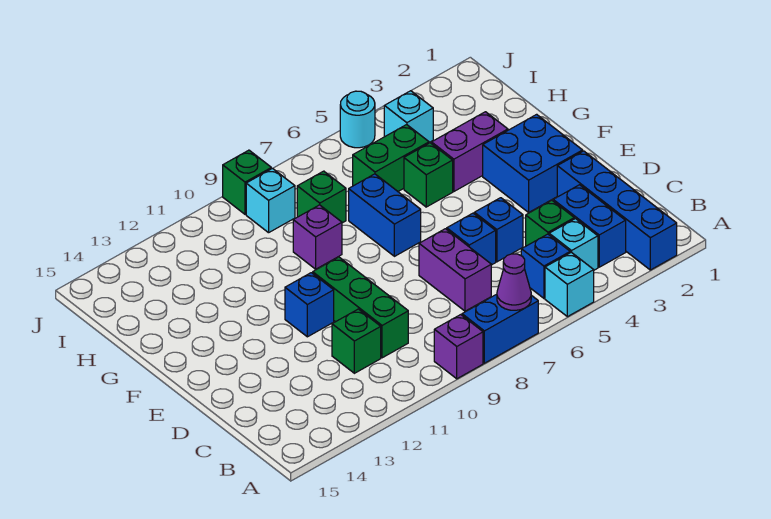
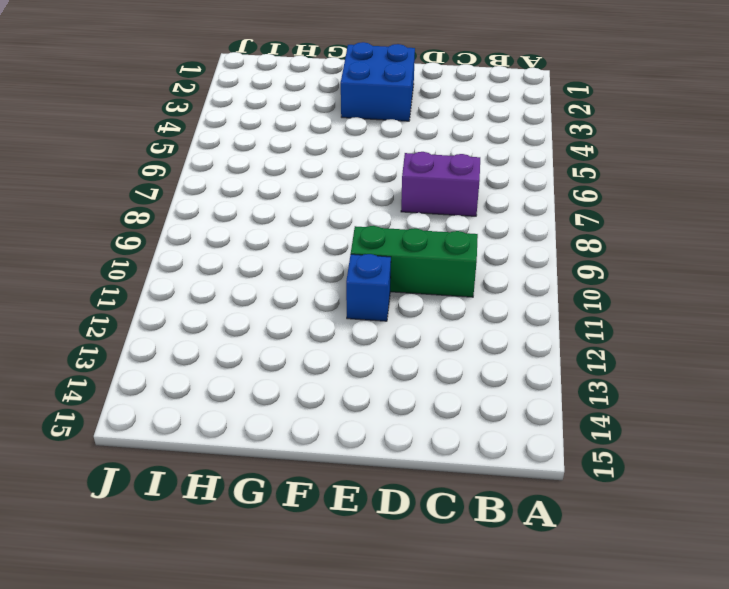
none -> blue brick A2:D2 level 1
none -> cyan brick A5 level 1
none -> blue brick A7:A8 level 1

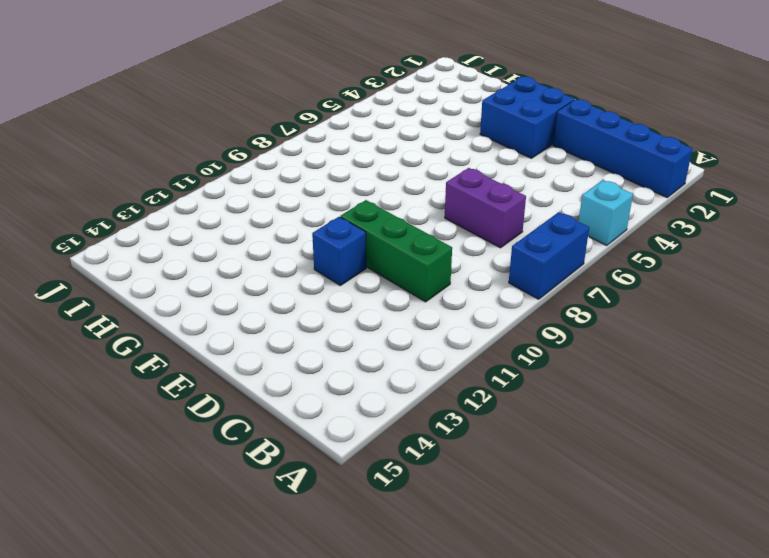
none -> purple brick A9 level 1
none -> blue brick B3:C3 level 1
none -> cyan brick B4 level 1

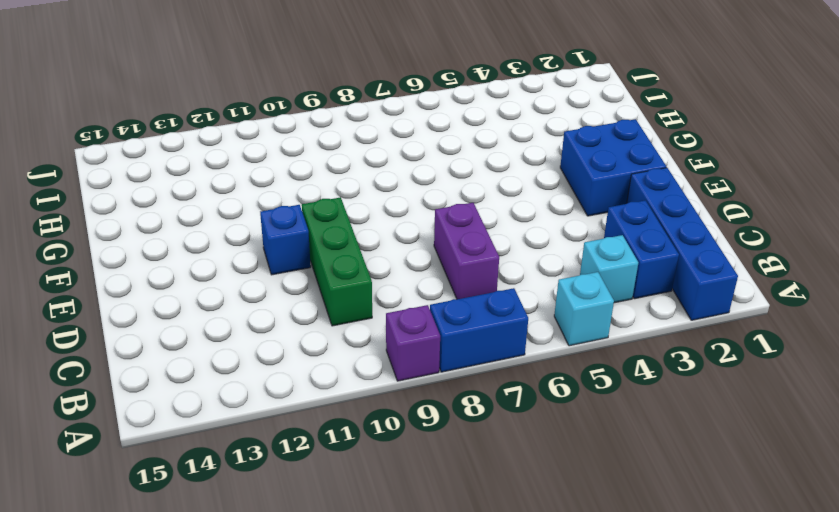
none -> blue brick B5 level 1
none -> green brick C4 level 1
none -> green brick C11 level 1

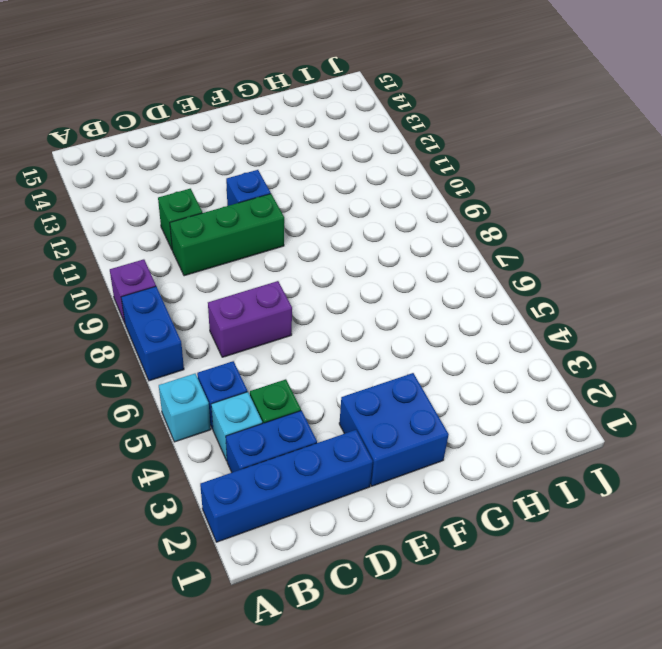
none -> blue brick D5 level 1
none -> blue brick D6 level 1
none -> blue brick F7:G7 level 1

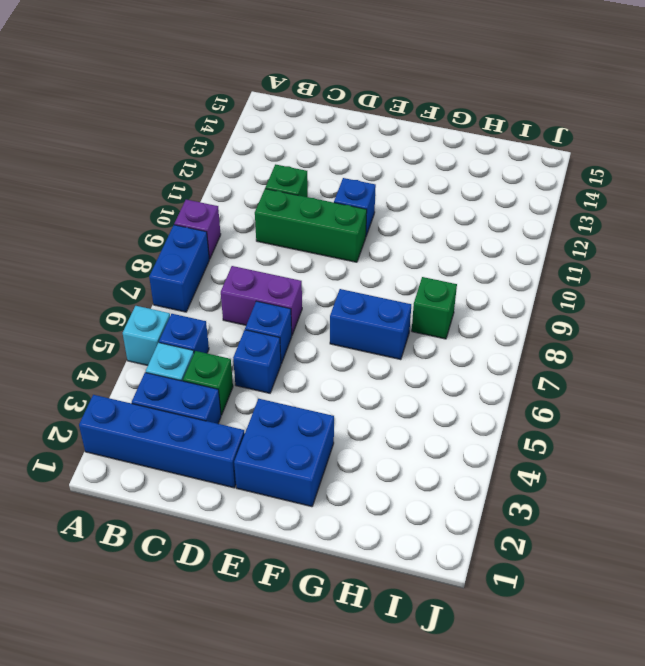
none -> purple brick G3:G4 level 1
none -> green brick G5 level 1
none -> purple brick G9 level 1

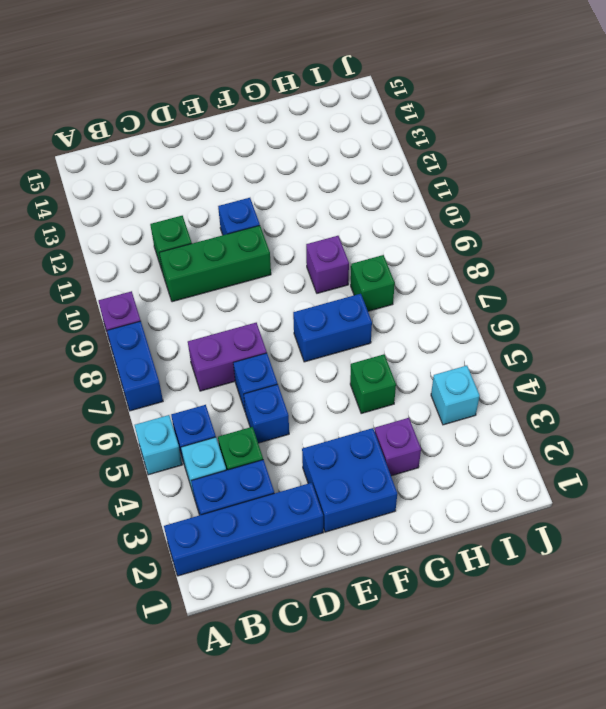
purple brick G3 level 1 -> purple brick G3:G4 level 1
none -> green brick H5:H6 level 1
none -> cyan brick I9 level 1
none -> cyan round brick J5 level 1

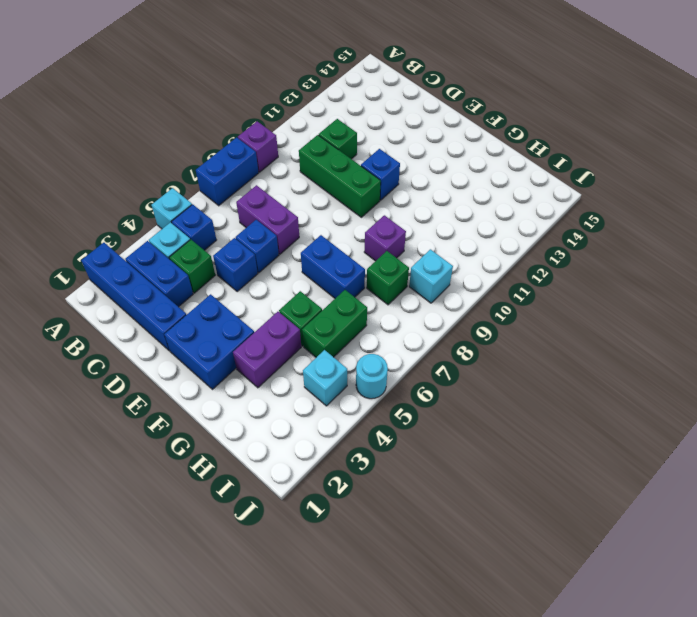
none -> green brick J9 level 1
none -> purple cone A7 level 2

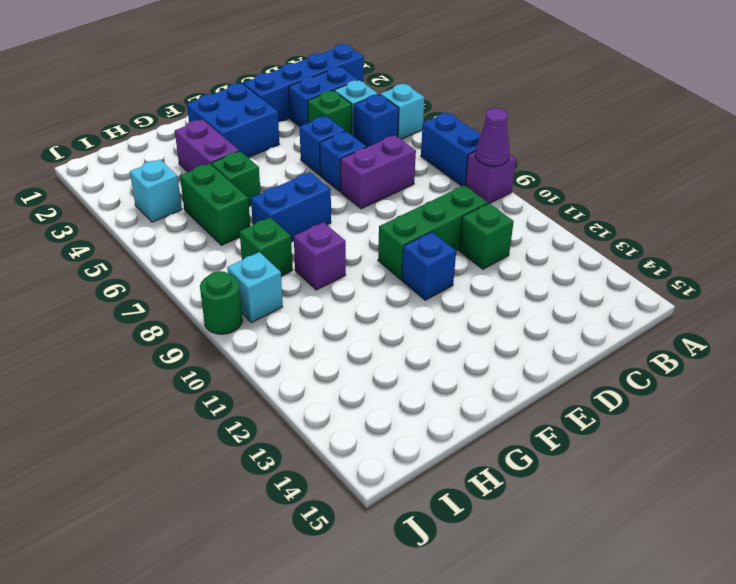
purple cone A9 level 2 -> purple cone A7 level 2
green round brick J9 level 1 -> green brick J9 level 1
none -> cyan round brick J5 level 1

